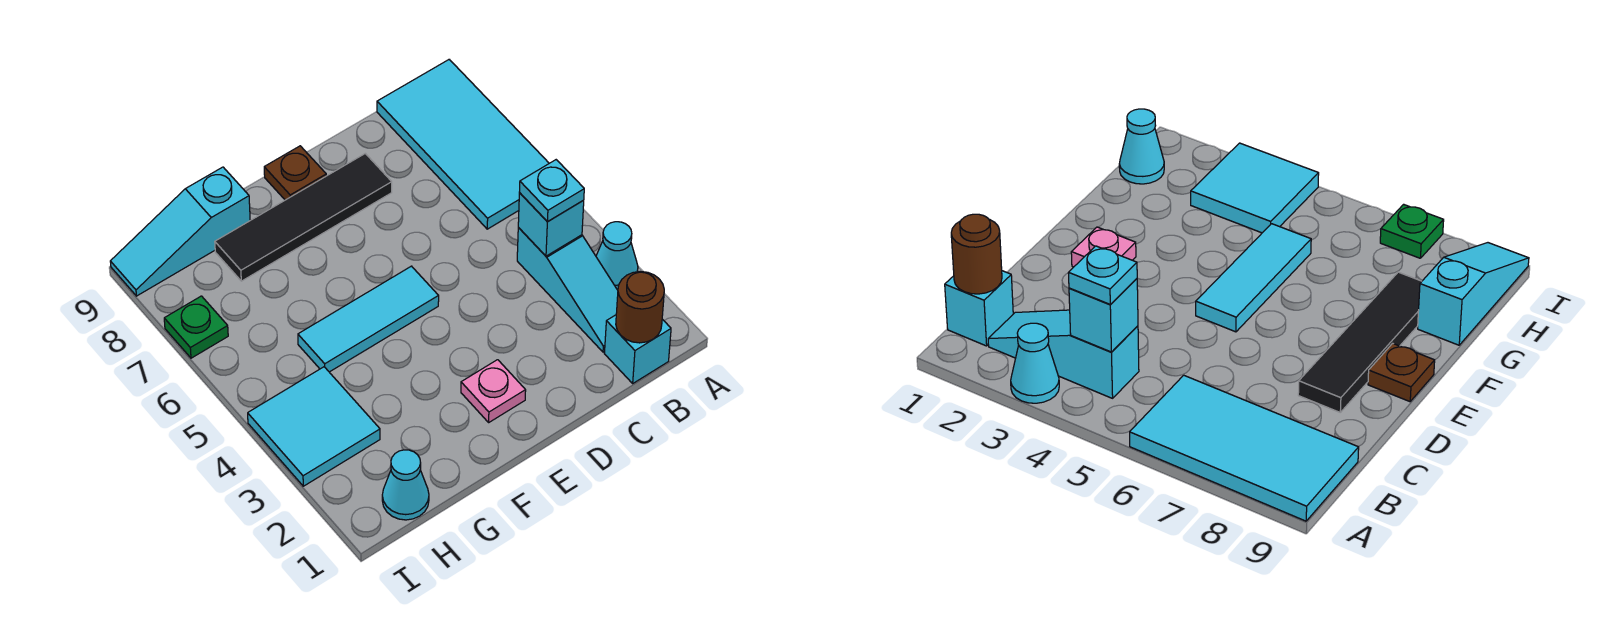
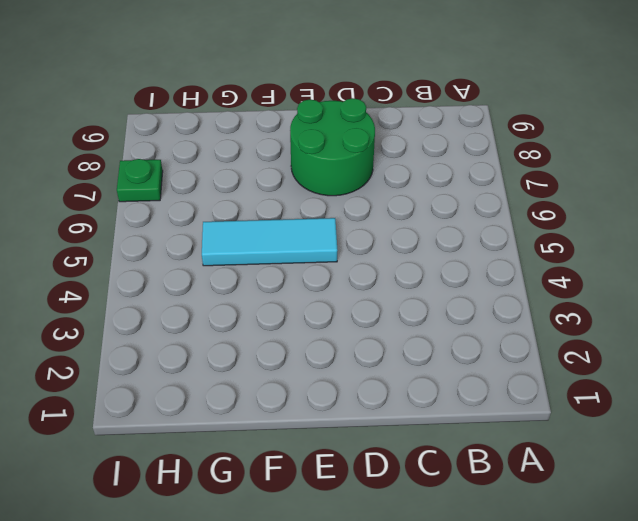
green round brick D7:E8 level 1 -> black tile D8:G8 level 1
none -> cyan cone A3 level 1
none -> cyan tile A6:B9 level 1
none -> cyan brick B1 level 1

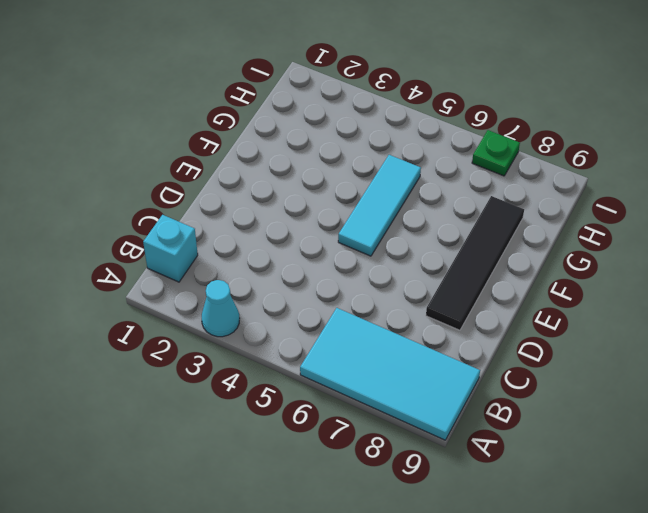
none -> cyan slope B2:B4 level 1 top 4
none -> pink plate E2 level 1
none -> brown plate E9 level 1

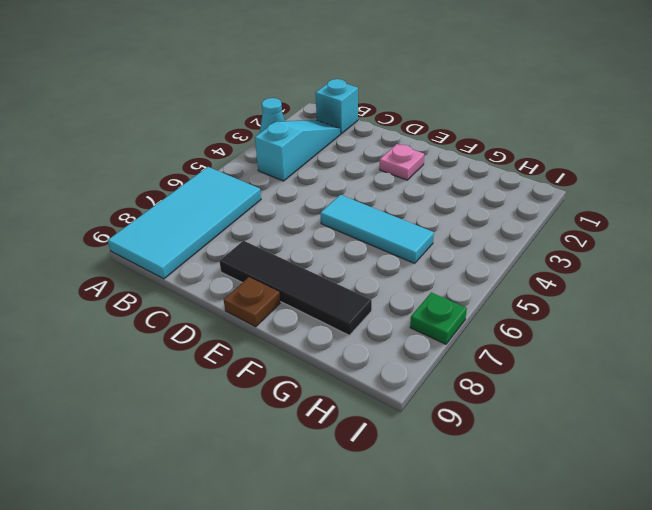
none -> cyan slope G9:I9 level 1 top G
none -> cyan cone H1 level 1
none -> cyan tile H3:I4 level 1

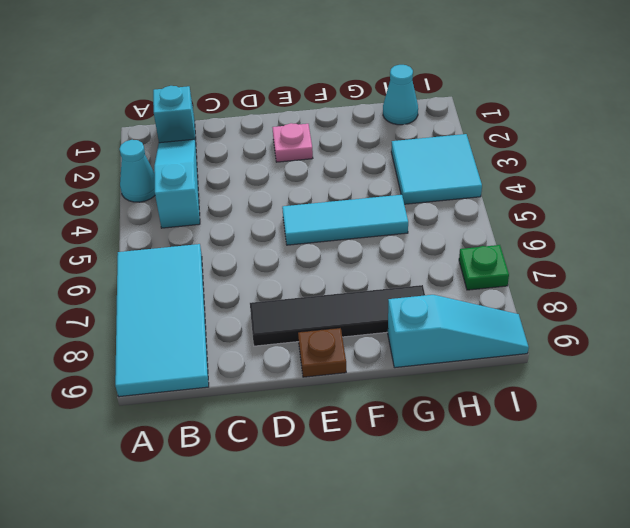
none -> brown round brick B1 level 2
none -> cyan brick B4 level 2
none -> cyan plate B4 level 3

